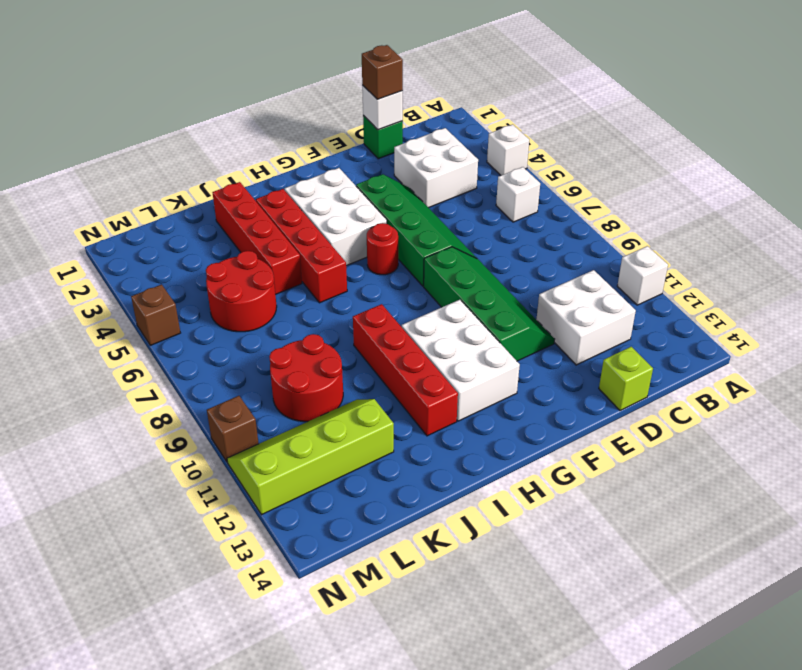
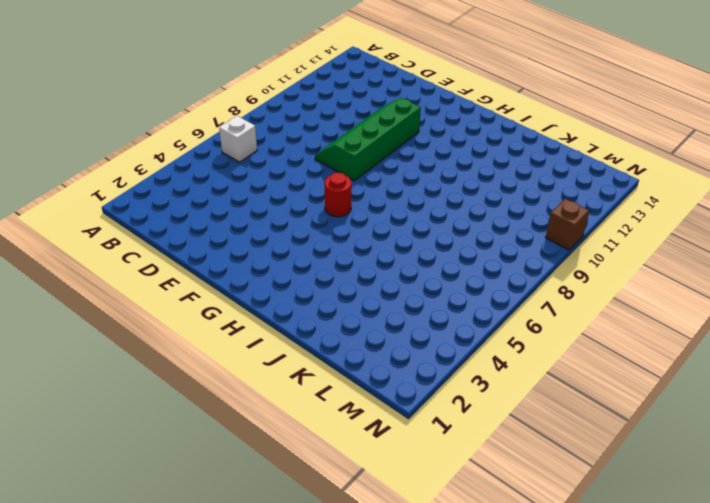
none -> white brick A4 level 1
none -> white brick A11 level 1
none -> white brick C3:D4 level 1

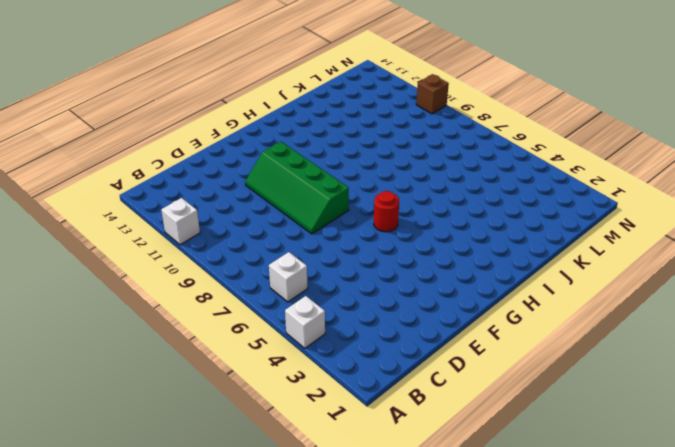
none -> white brick C3:D4 level 1
none -> white brick C11:D12 level 1
none -> green brick D1 level 1

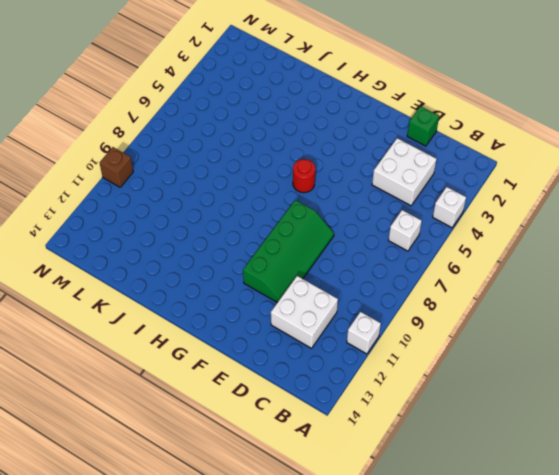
none -> lime brick D14 level 1
none -> green slope E4:F7 level 1 top F
none -> white brick G3:H5 level 1

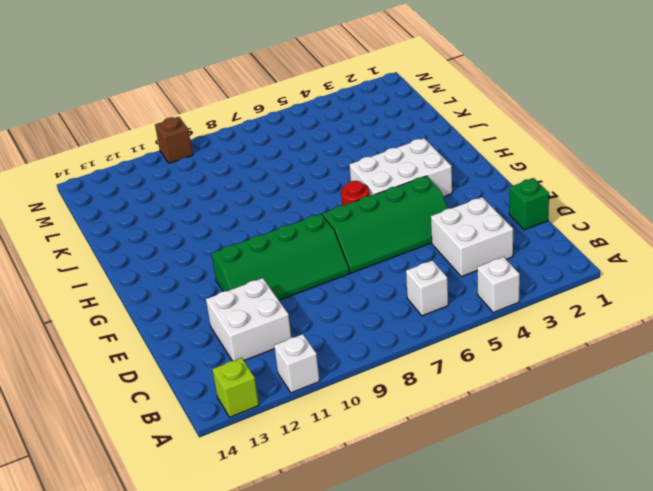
lime brick A13 level 1 -> lime brick D14 level 1
none -> white brick G10:H12 level 1
none -> red brick I3:I6 level 1
none -> red brick I9:I12 level 1

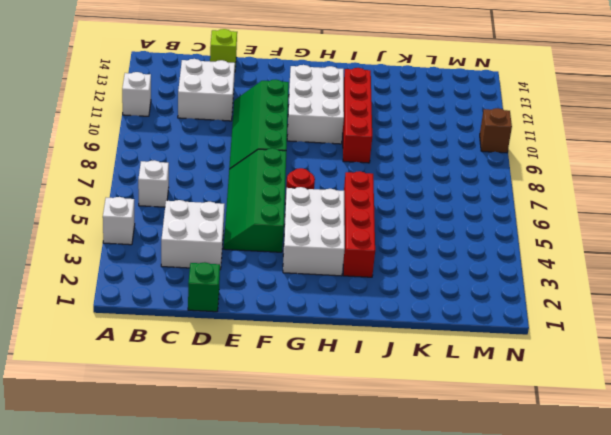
none -> red brick J2:J5 level 1
none -> red round brick K5:L6 level 1
none -> red round brick K9:L10 level 1

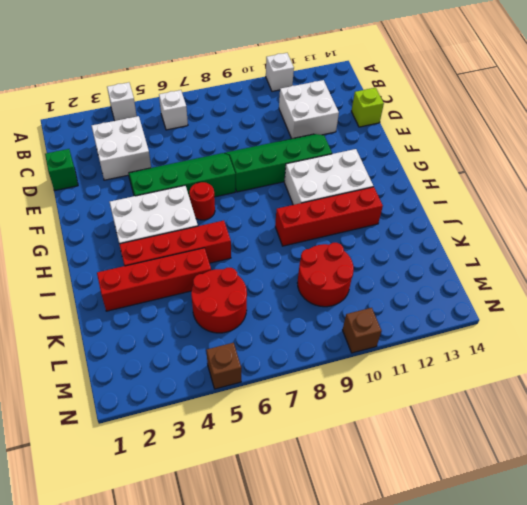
none -> lime slope K11:N12 level 1 top 12
none -> white brick D1 level 2
none -> brown brick D1 level 3

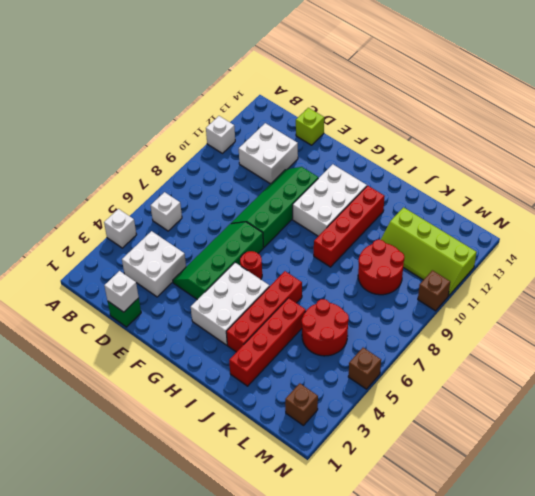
brown brick M2 level 1 -> brown brick D1 level 3

